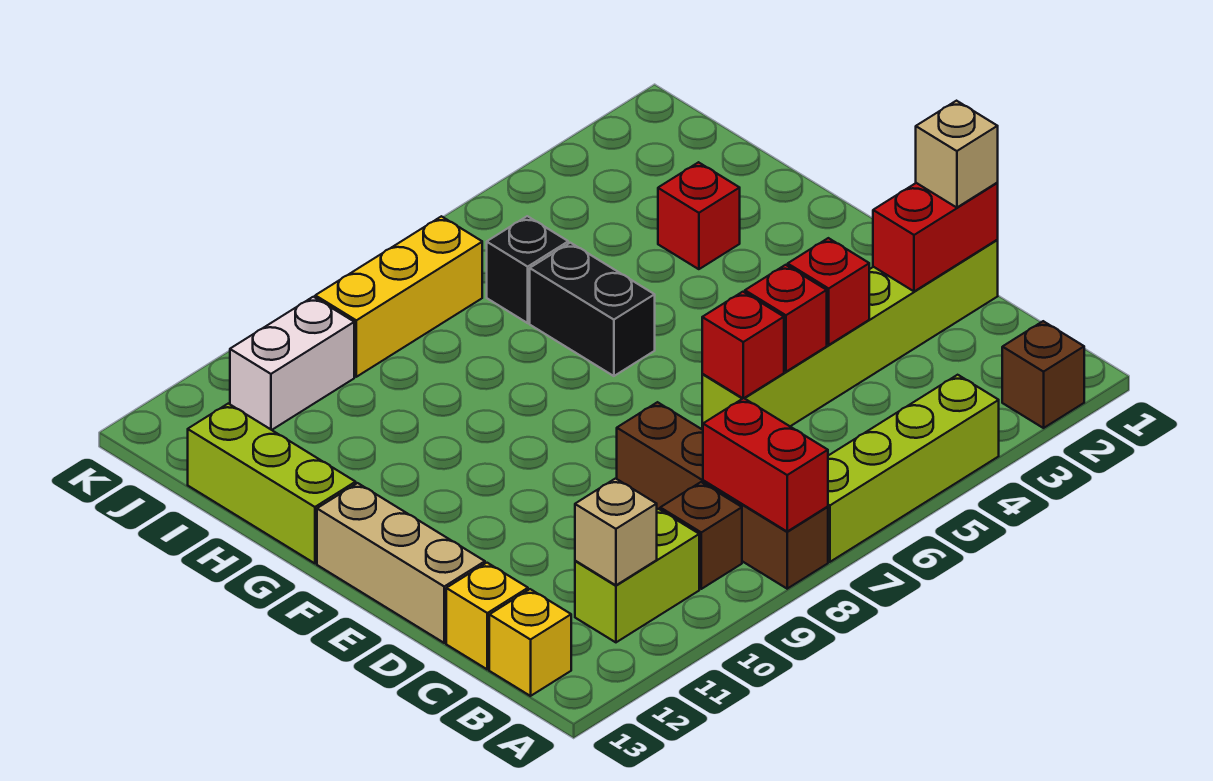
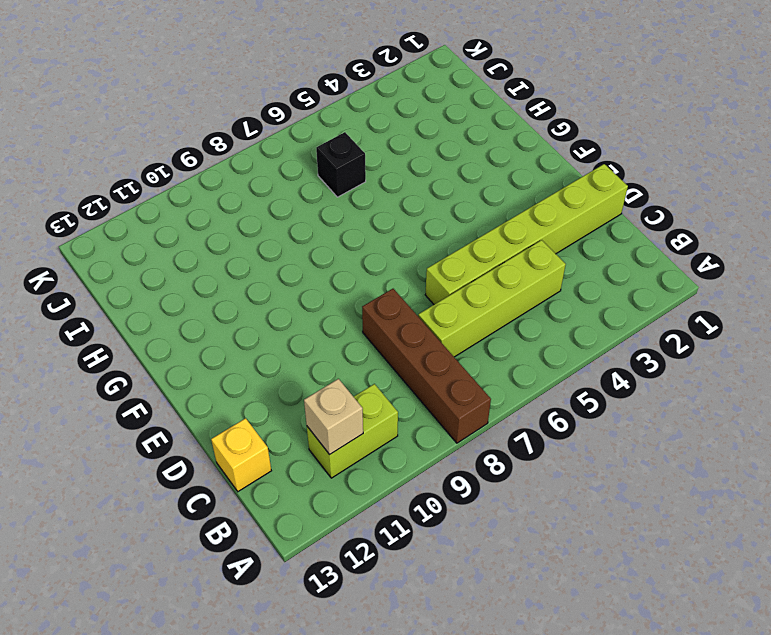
lime brick C4:C7 level 1 -> lime brick A4:A7 level 1
none -> brown brick A2 level 1
none -> brown brick B9 level 1
none -> yellow brick B13 level 1

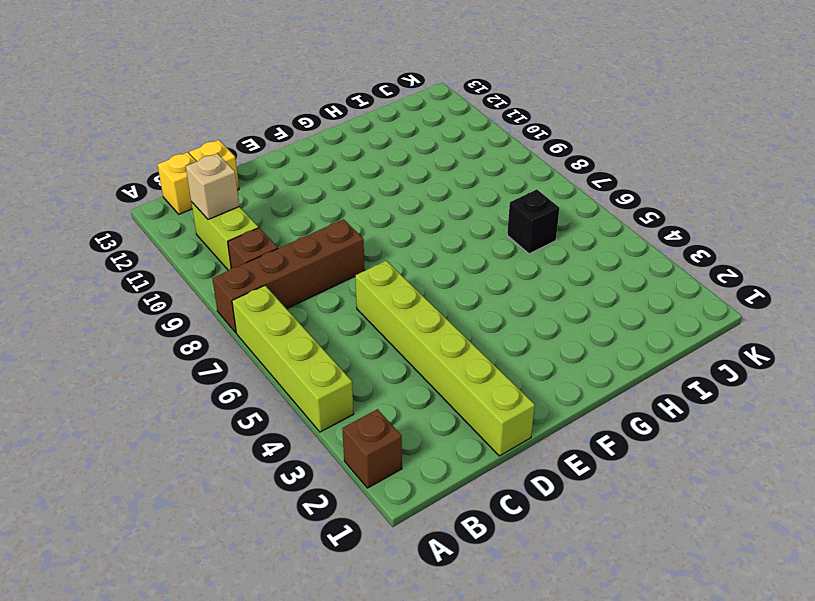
none -> tan brick D13:F13 level 1
none -> black brick G6:H6 level 1
none -> lime brick G13:I13 level 1

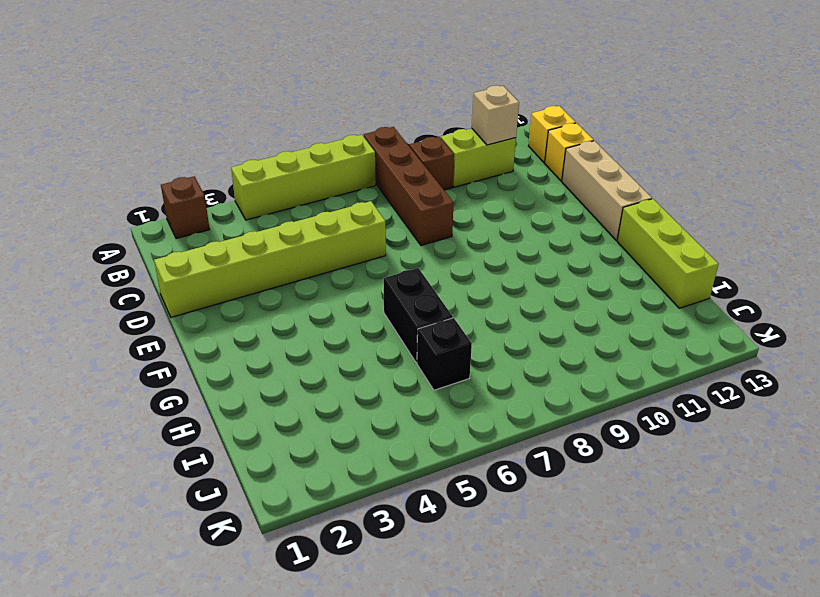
none -> red brick H3 level 1
none -> yellow brick J7:J9 level 1
none -> white brick J10:J11 level 1

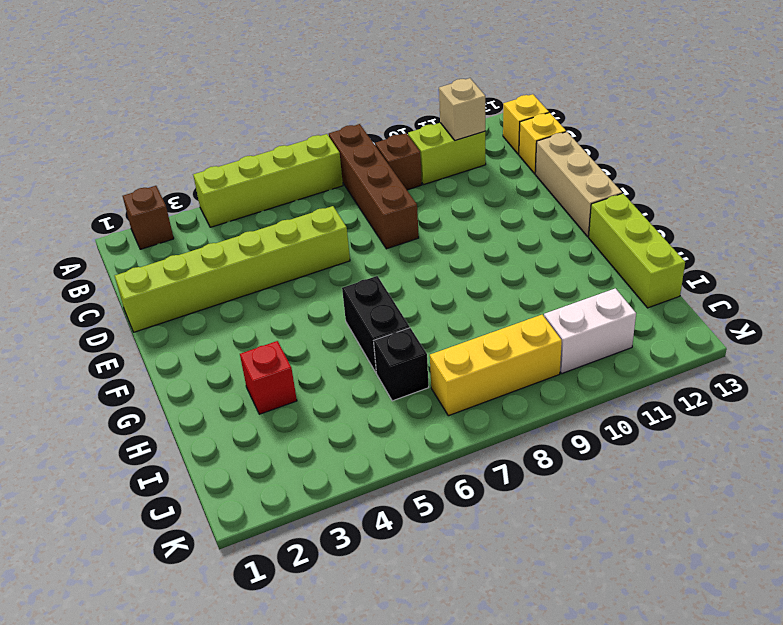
none -> red brick A8:B8 level 2
none -> red brick D1:D2 level 2
none -> red brick D4 level 2

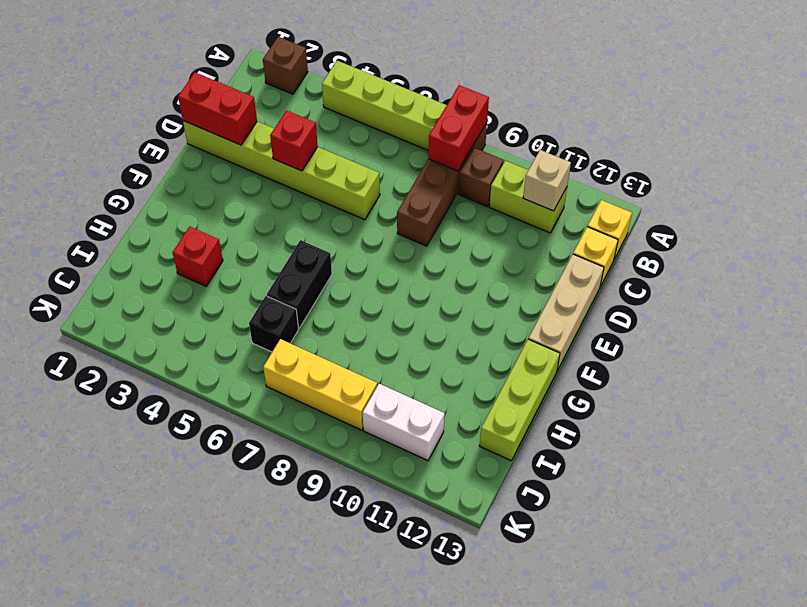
none -> red brick D5 level 2
none -> red brick D6 level 2
none -> tan brick D1 level 3

